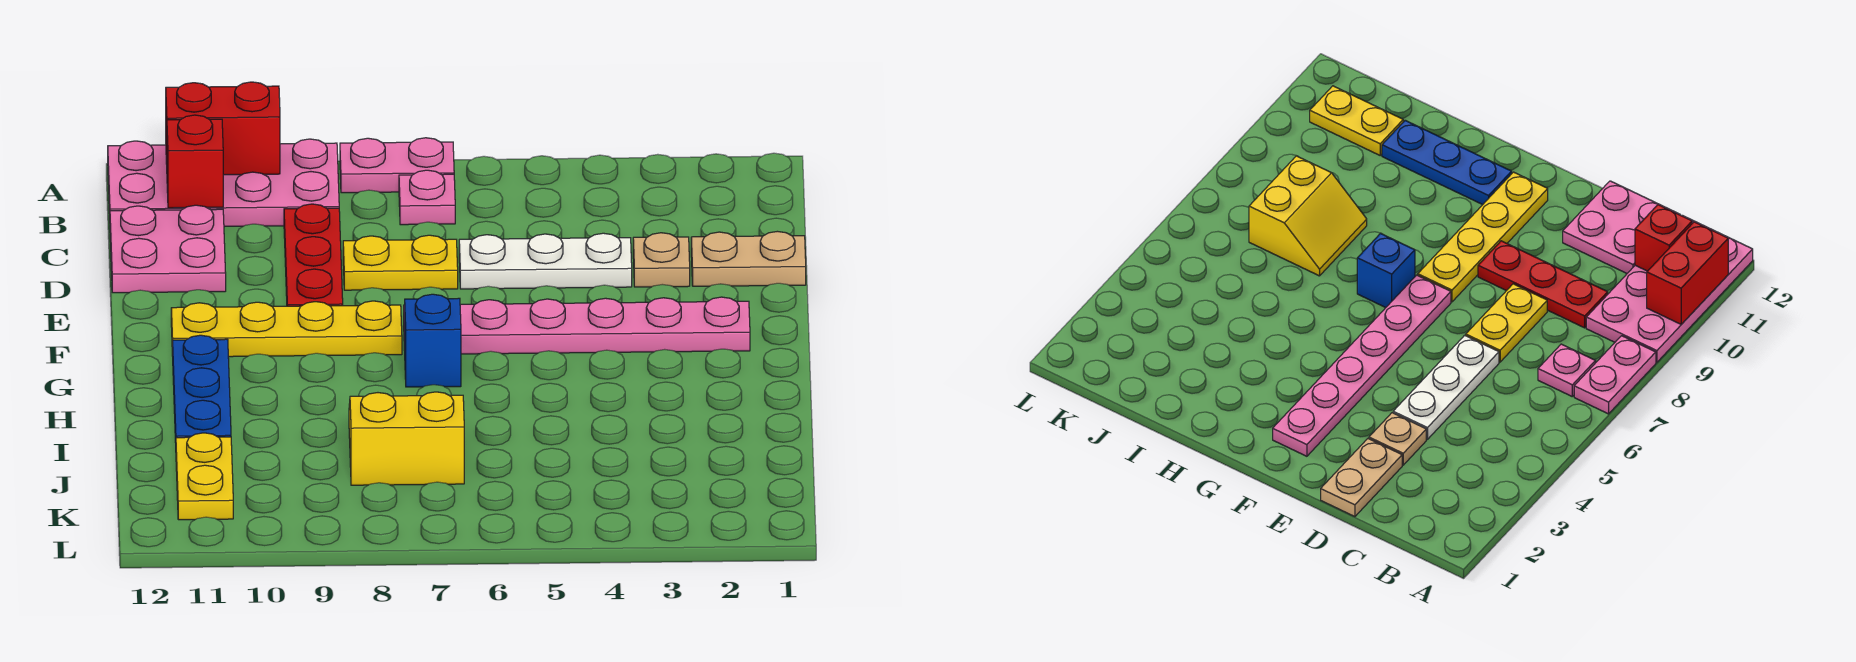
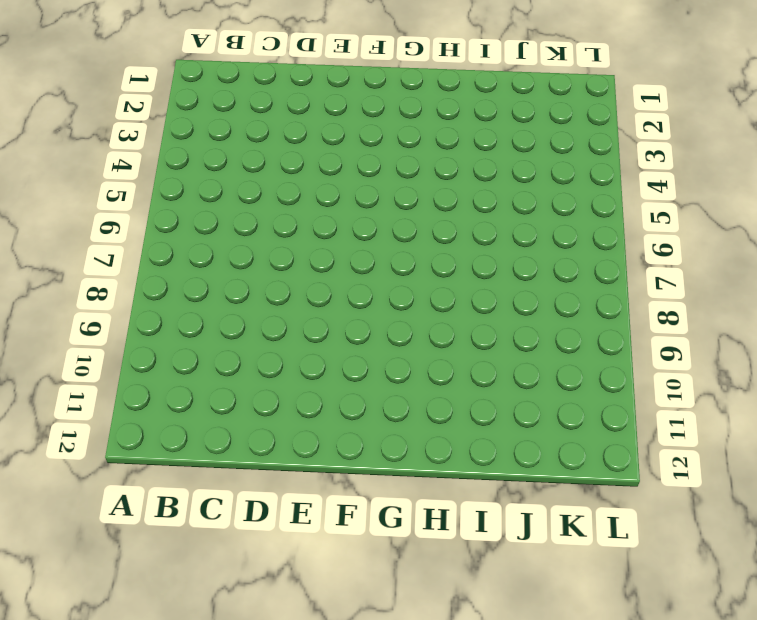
none -> pink plate A7:A8 level 1
none -> pink plate A9:B12 level 1
none -> pink plate B7 level 1

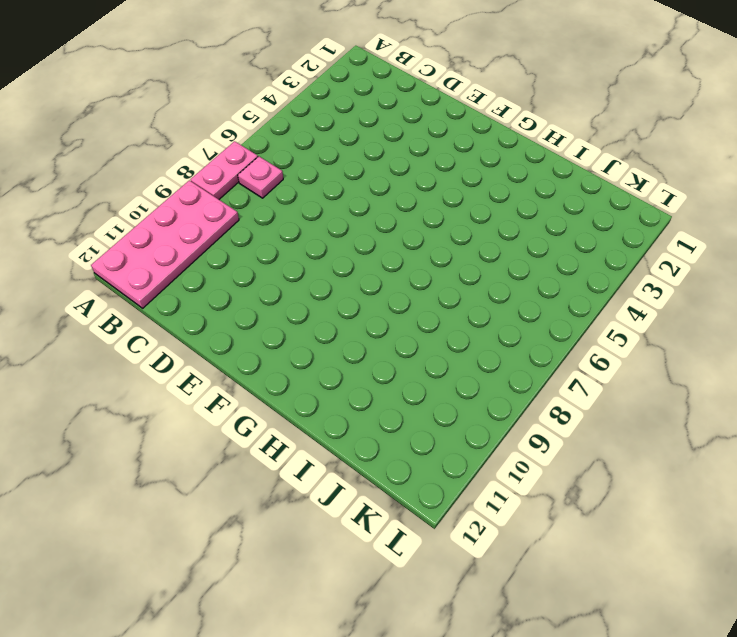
none -> red plate C9:E9 level 1
none -> pink plate C11:D12 level 1
none -> tan plate D1:D2 level 1

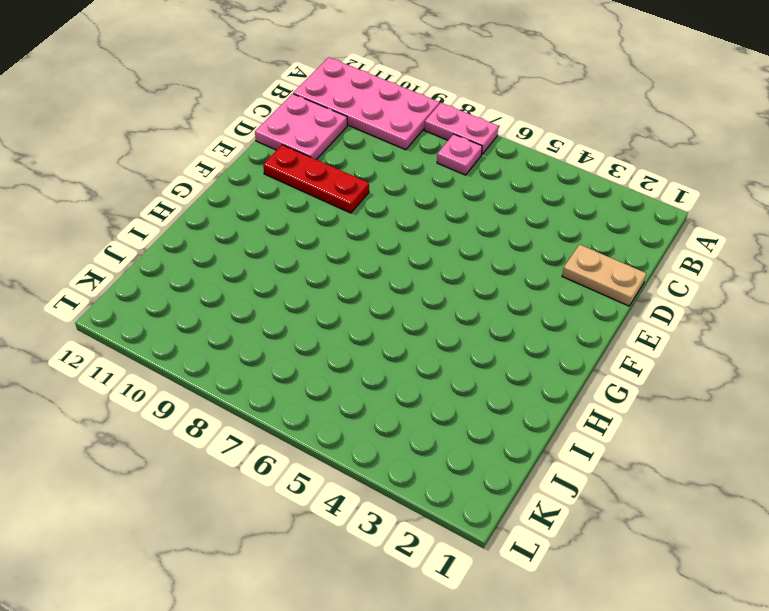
red plate E9:E11 level 1 -> red plate C9:E9 level 1
none -> tan plate D3 level 1
none -> white plate D4:D6 level 1
none -> yellow plate D7:D8 level 1

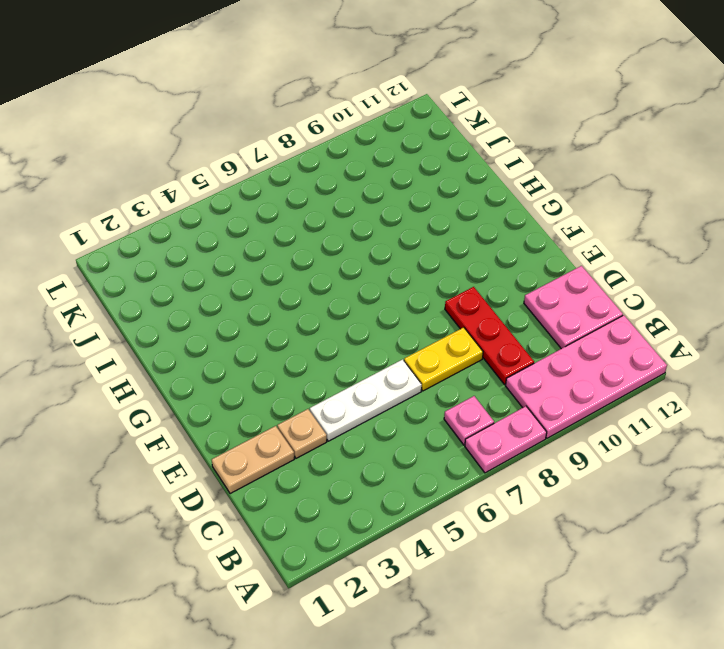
none -> pink plate F2:F7 level 1
none -> yellow plate F8:F11 level 1
none -> blue brick G7 level 1

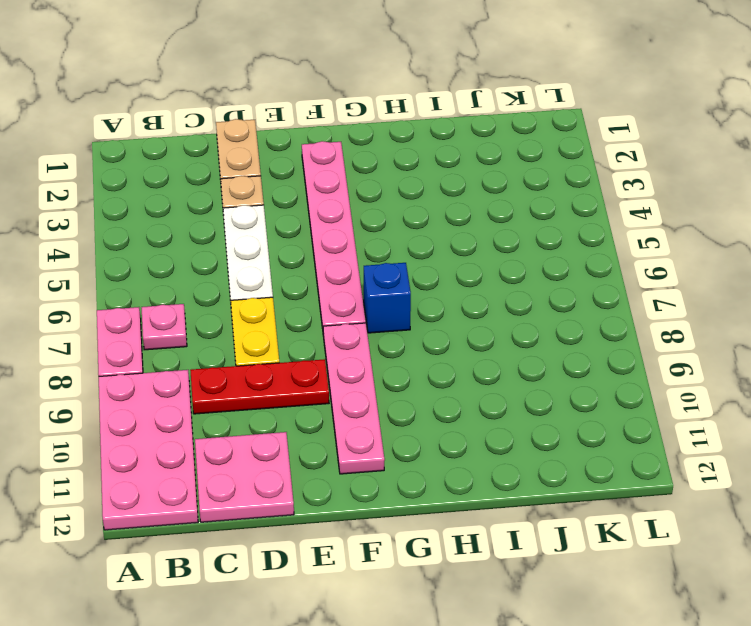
pink plate F8:F11 level 1 -> yellow plate F8:F11 level 1
none -> blue plate G11:I11 level 1
none -> yellow slope I7:J8 level 1 top J
none -> yellow plate J11:K11 level 1

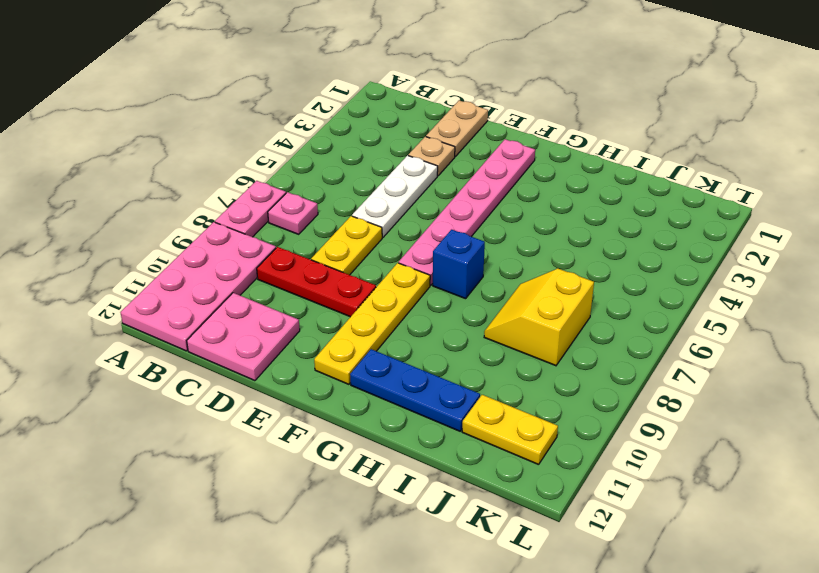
none -> red brick A10:A11 level 2
none -> red brick B11 level 2

